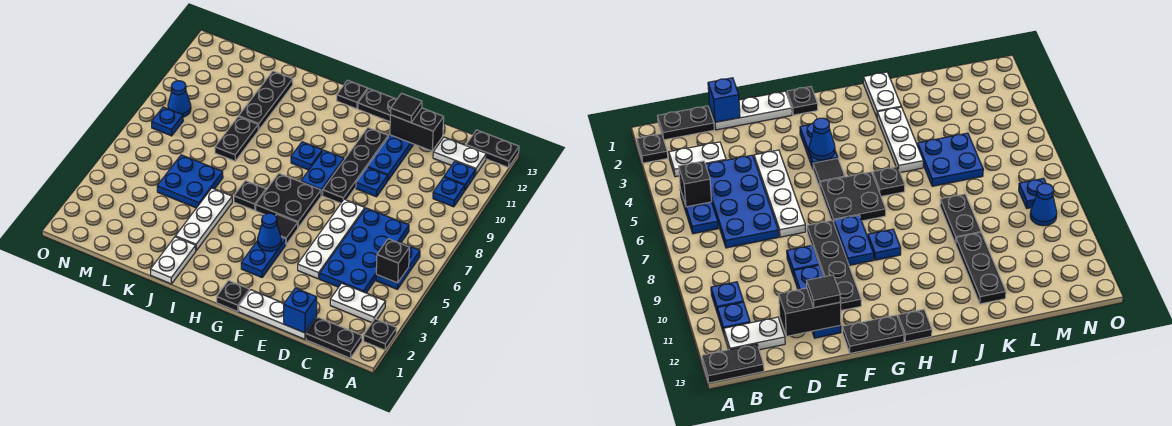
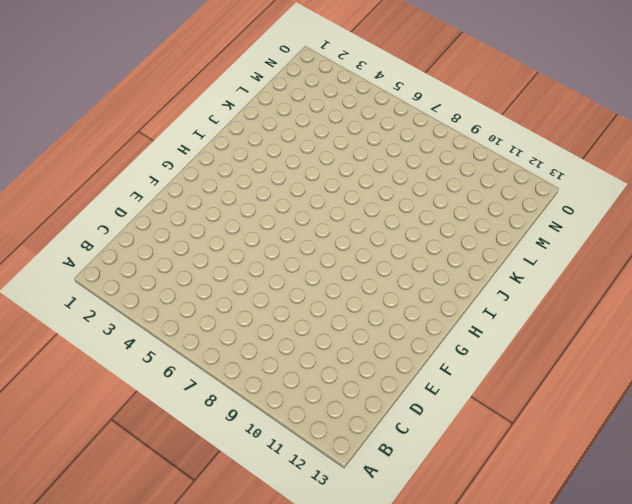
none -> black plate A2 level 1
none -> black plate A13:B13 level 1
none -> black plate B1:C1 level 1
none -> white plate B3:C3 level 1

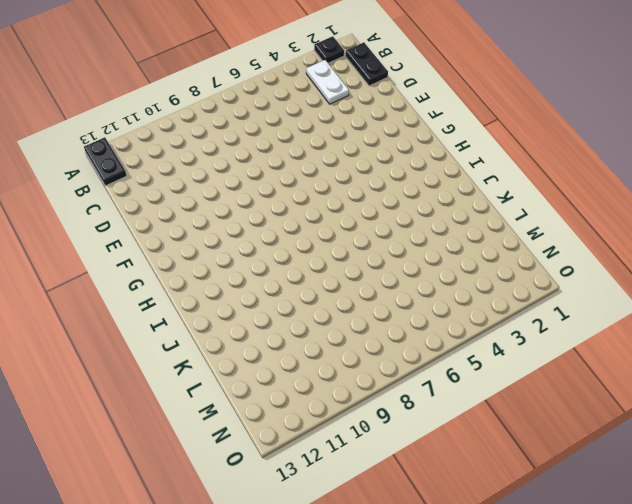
none -> blue plate B5:B6 level 1
none -> blue plate B10 level 1
none -> blue plate B11 level 1
none -> white plate B12:C12 level 1

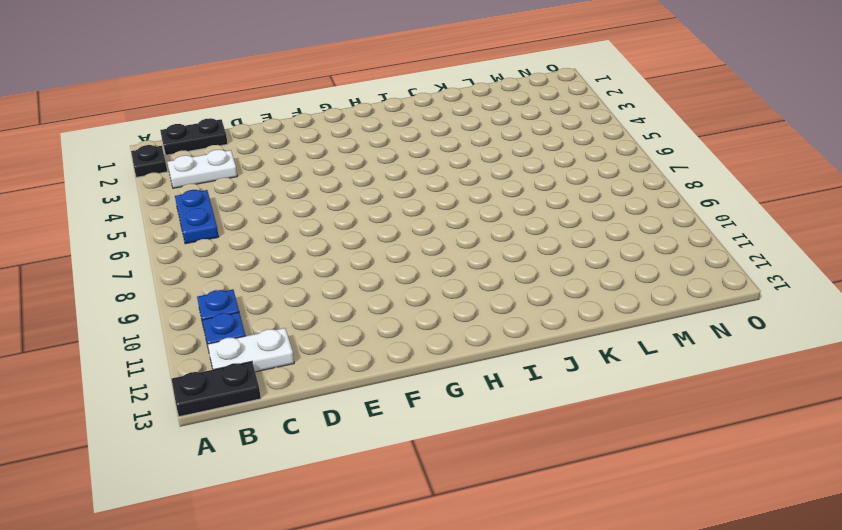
none -> blue plate C4:D7 level 1
none -> white plate D1:F1 level 1
none -> white plate E4:E7 level 1
none -> blue plate E9 level 1

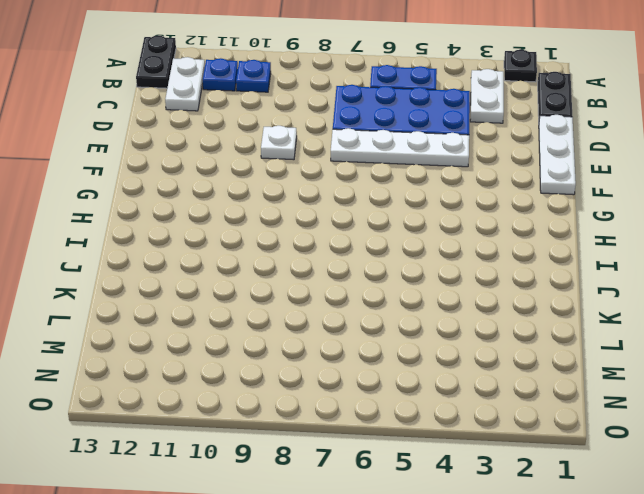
white plate E9 level 1 -> blue plate E9 level 1
none -> blue plate E10:E12 level 1
none -> black plate F8:F11 level 1
none -> black plate F13:G13 level 1
none -> black plate G1 level 1

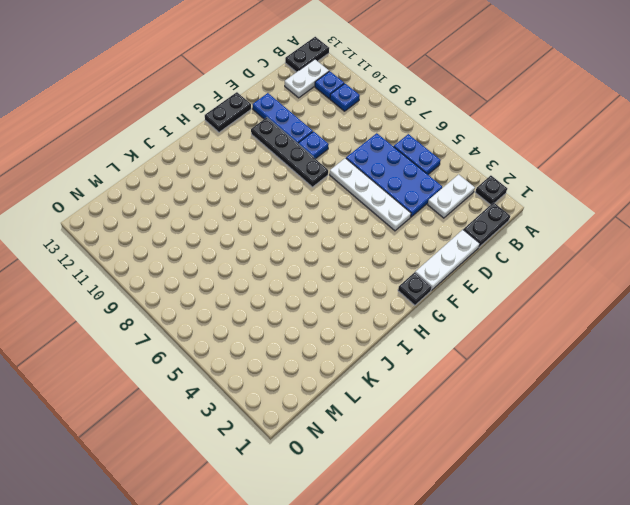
none -> blue plate G3:G4 level 1
none -> black tile G5 level 1
none -> black plate G6:H7 level 1
none -> blue plate G8:G9 level 1

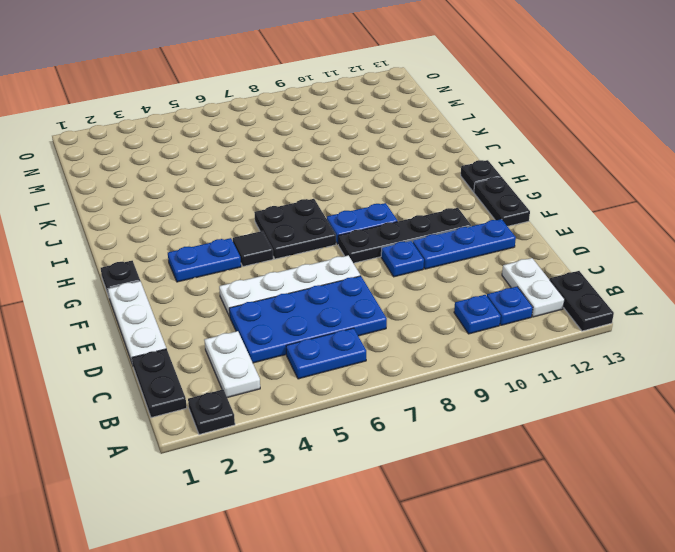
none -> blue plate H9 level 1
none -> black plate I6 level 1
none -> white plate J1:J2 level 1
none -> white plate J3:J5 level 1

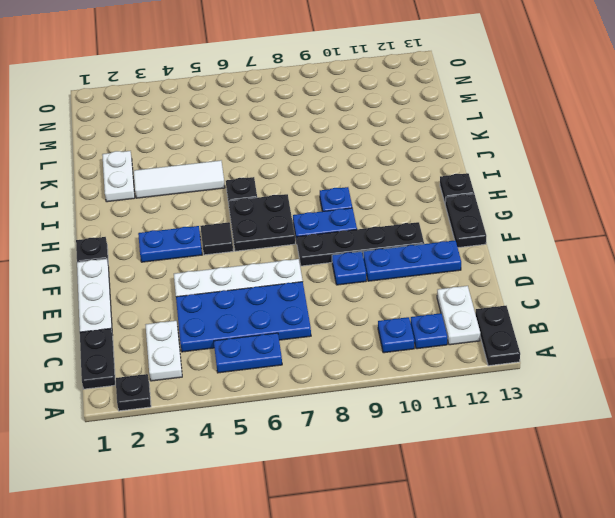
white plate J2:K2 level 1 -> white plate J1:J2 level 1
white tile J3:J5 level 1 -> white plate J3:J5 level 1
none -> blue plate K5:L6 level 1
none -> black plate K8:K9 level 1
none -> black plate K10:K12 level 1
none -> blue plate N8 level 1

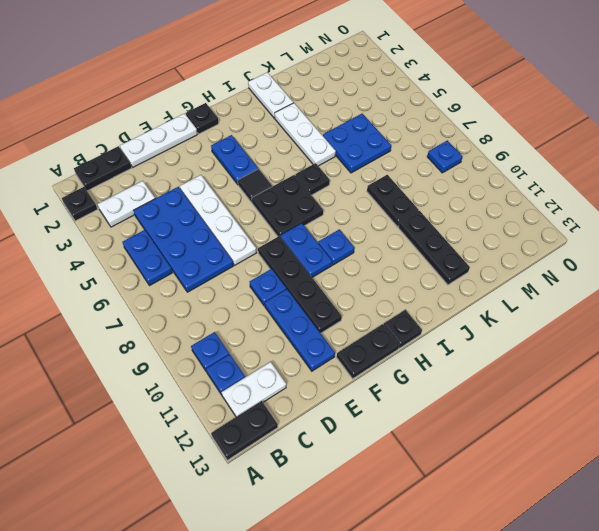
none -> blue cone N9 level 1
none -> black brick B5 level 2
none -> blue brick D1 level 2
none -> black brick D12:E12 level 2

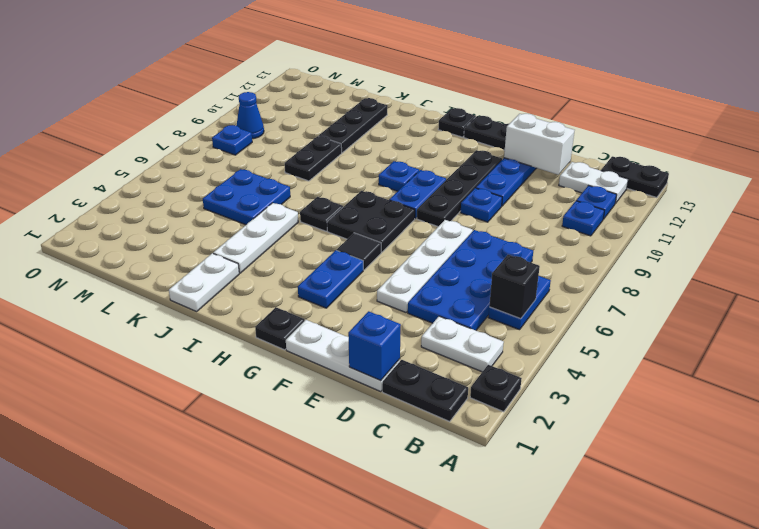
white brick D12:E12 level 2 -> black brick D12:E12 level 2
none -> blue cone G4 level 2
none -> black tile E12 level 3

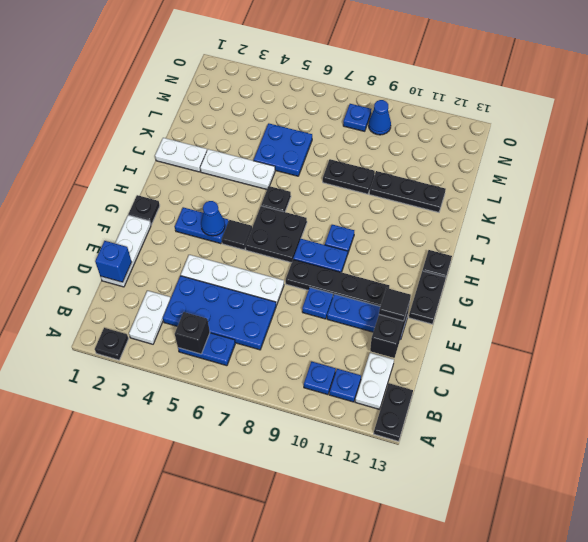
none -> black plate B1:C1 level 1

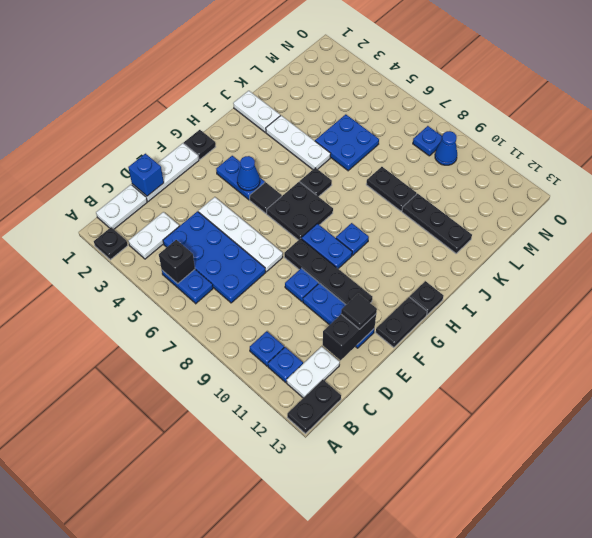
white plate B1:C1 level 1 -> black plate B1:C1 level 1

